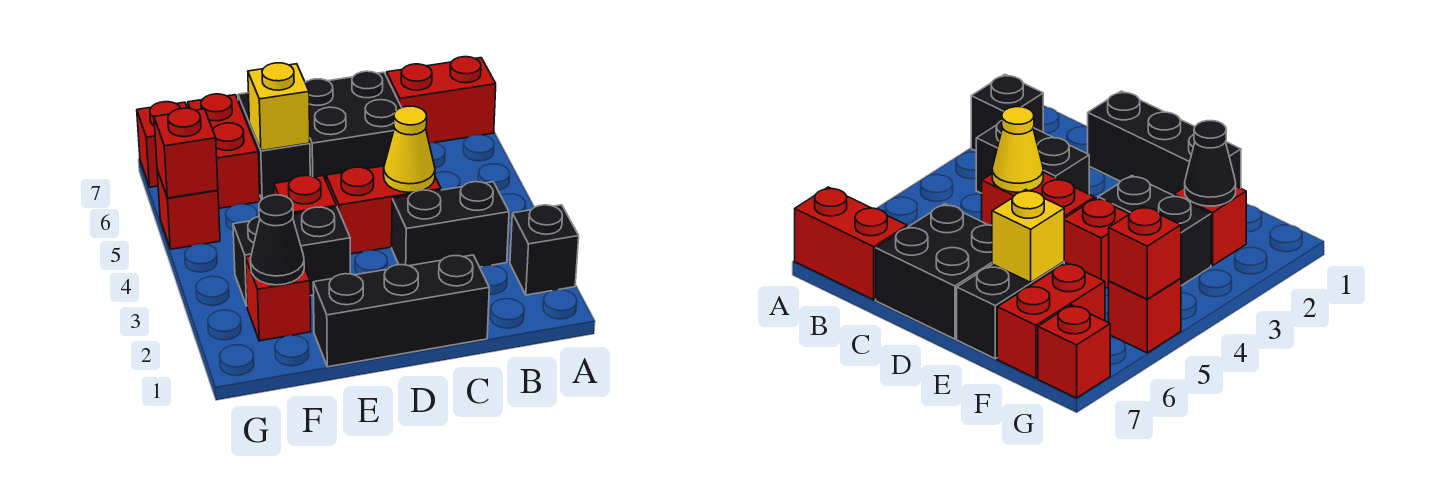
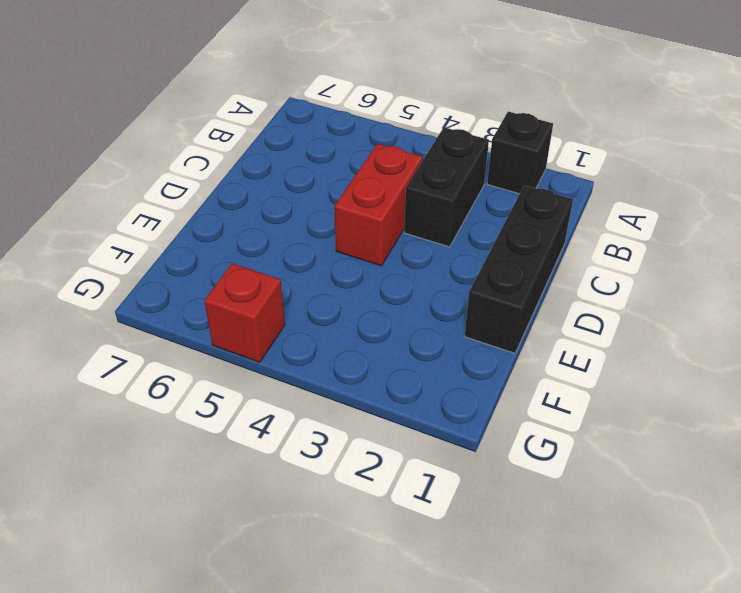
none -> red brick A7:B7 level 1
none -> black brick C6:D7 level 1
none -> black brick E3:F3 level 1

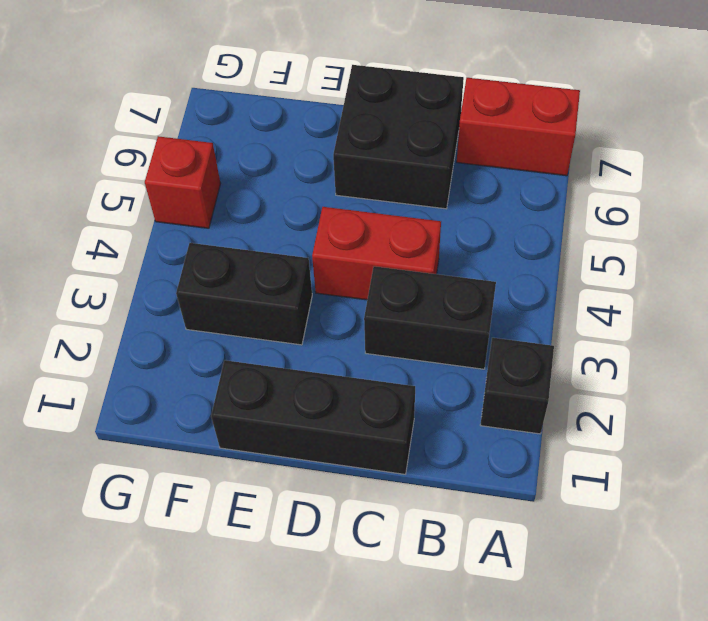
none -> red brick E4 level 1
none -> black brick E6:E7 level 1
none -> red brick F2 level 1

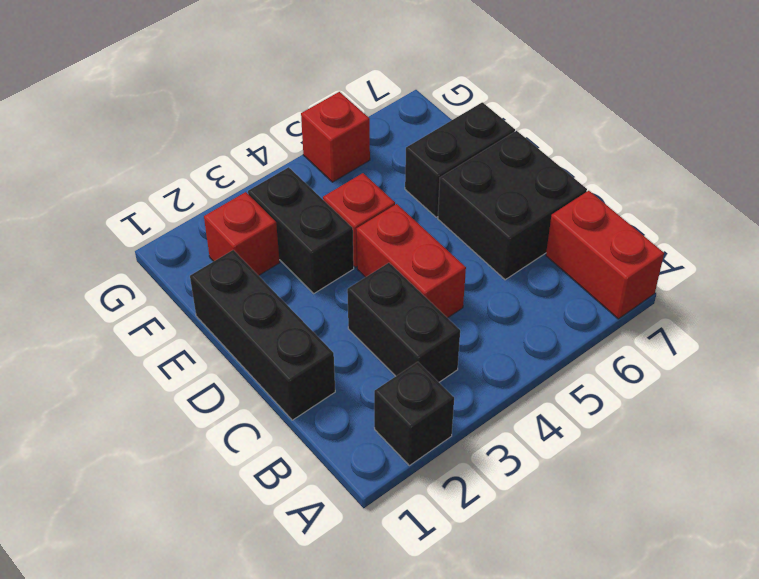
none -> red brick F6:F7 level 1
none -> red brick G7 level 1
none -> yellow cone C4 level 2

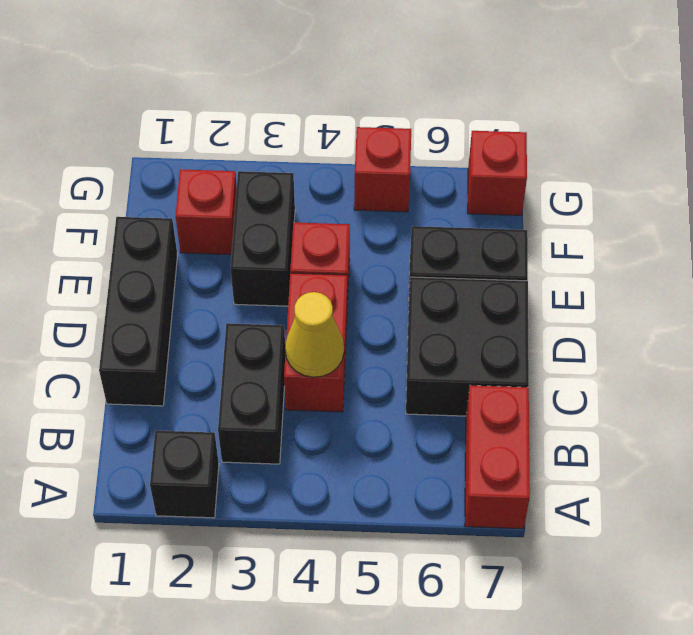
none -> red brick F6:F7 level 1
none -> yellow brick E6 level 2
none -> black cone F2 level 2

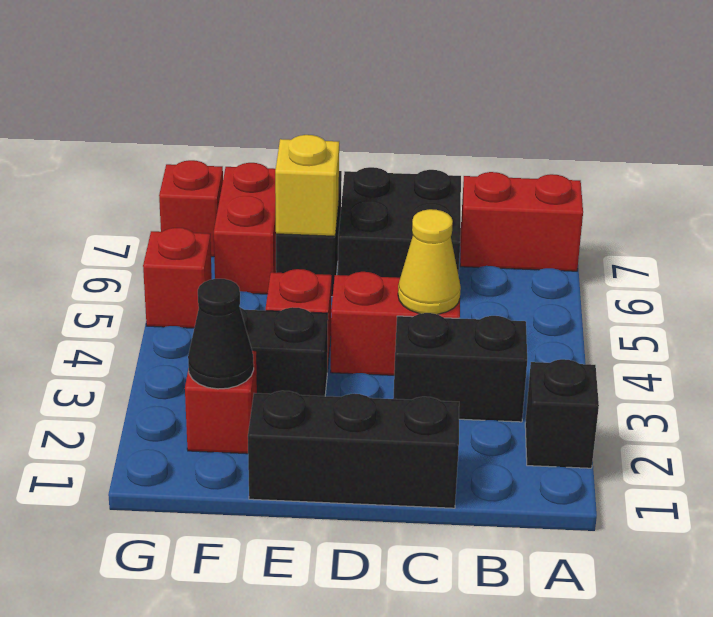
none -> red brick G5 level 2

